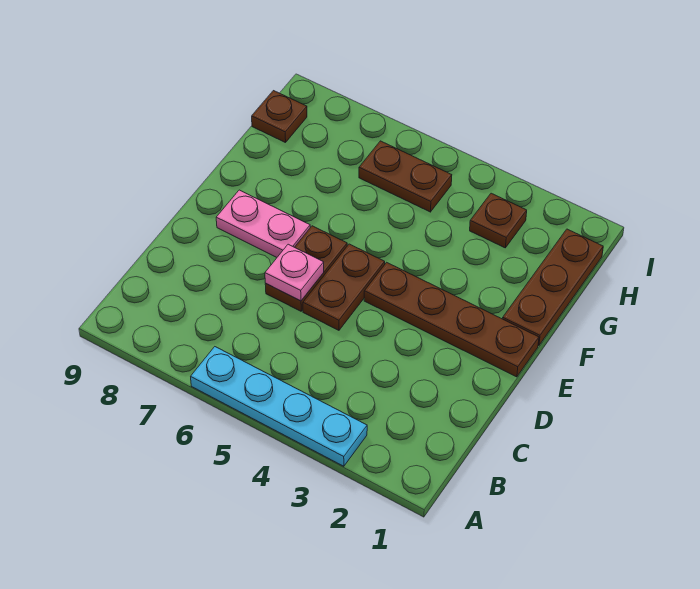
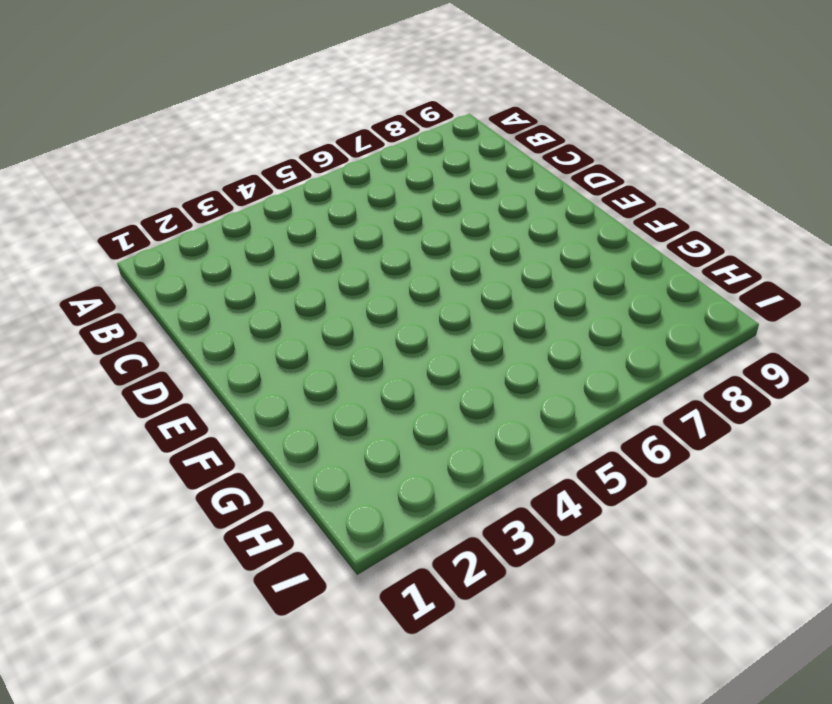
none -> cyan plate A3:A6 level 1
none -> brown plate D5:E5 level 1

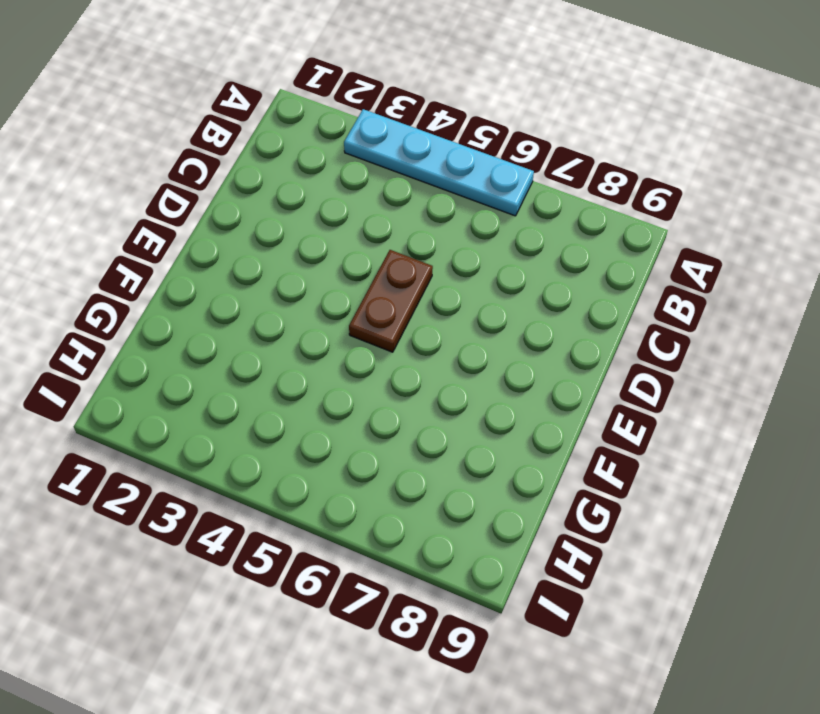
none -> brown plate D6:E6 level 1
none -> brown plate E1:E4 level 1

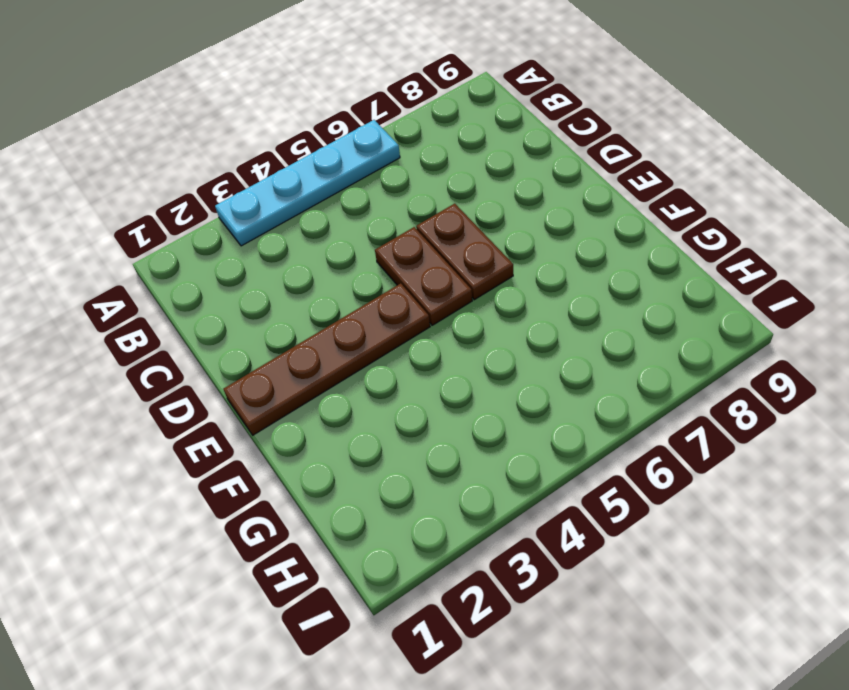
none -> pink plate E7:E8 level 1
none -> brown plate F1:H1 level 1

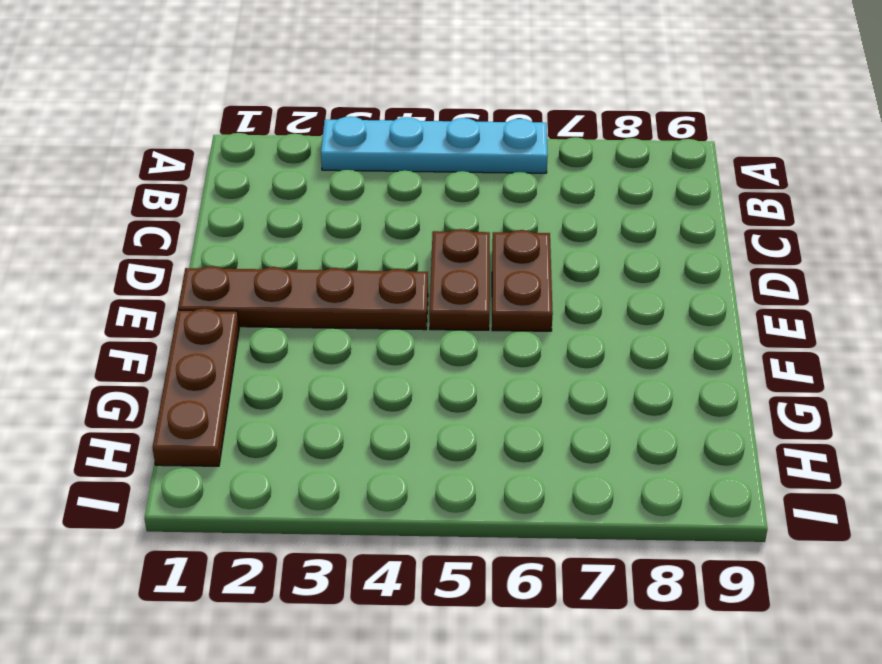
none -> pink plate E7:E8 level 1
none -> brown plate H3 level 1

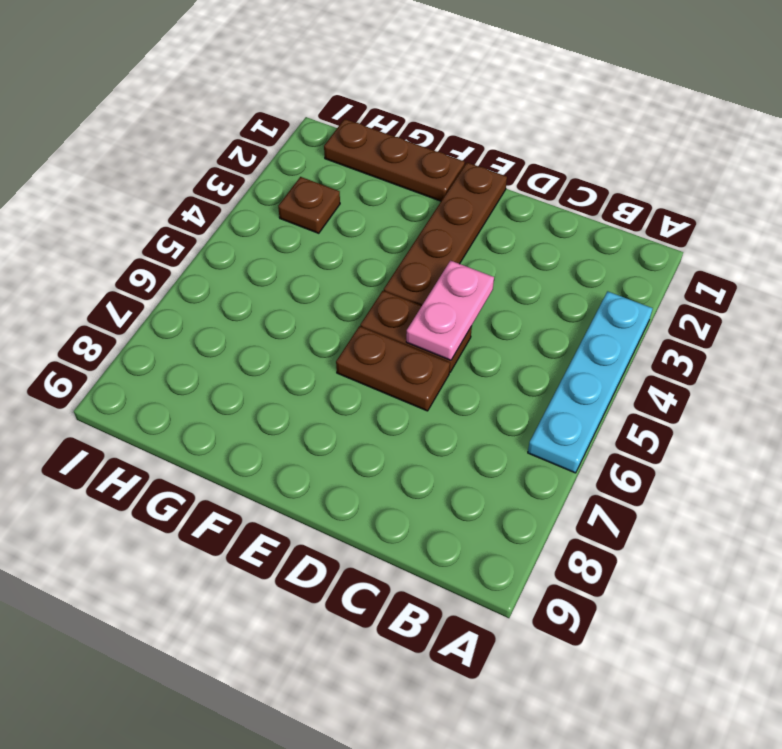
pink plate D4:D5 level 2 -> pink plate E7:E8 level 1
none -> brown plate H5:H6 level 1
none -> brown plate H9 level 1

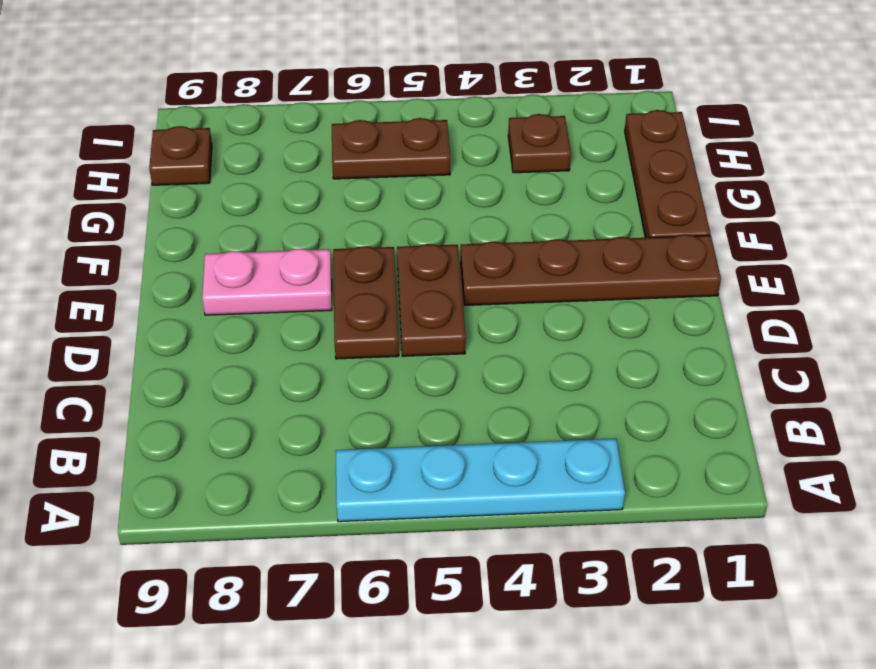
none -> pink plate D6 level 2

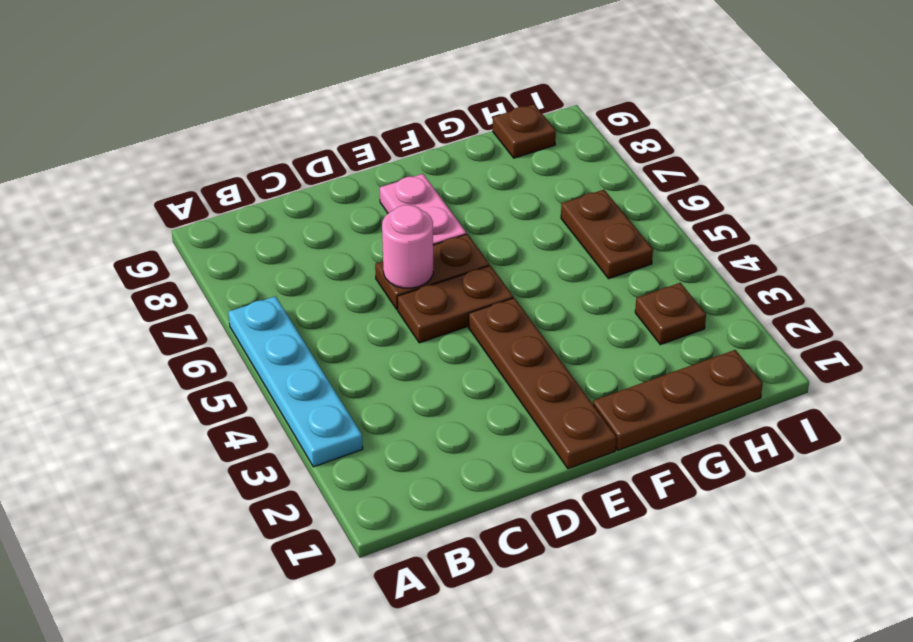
pink round brick D6 level 2 -> pink plate D6 level 2

